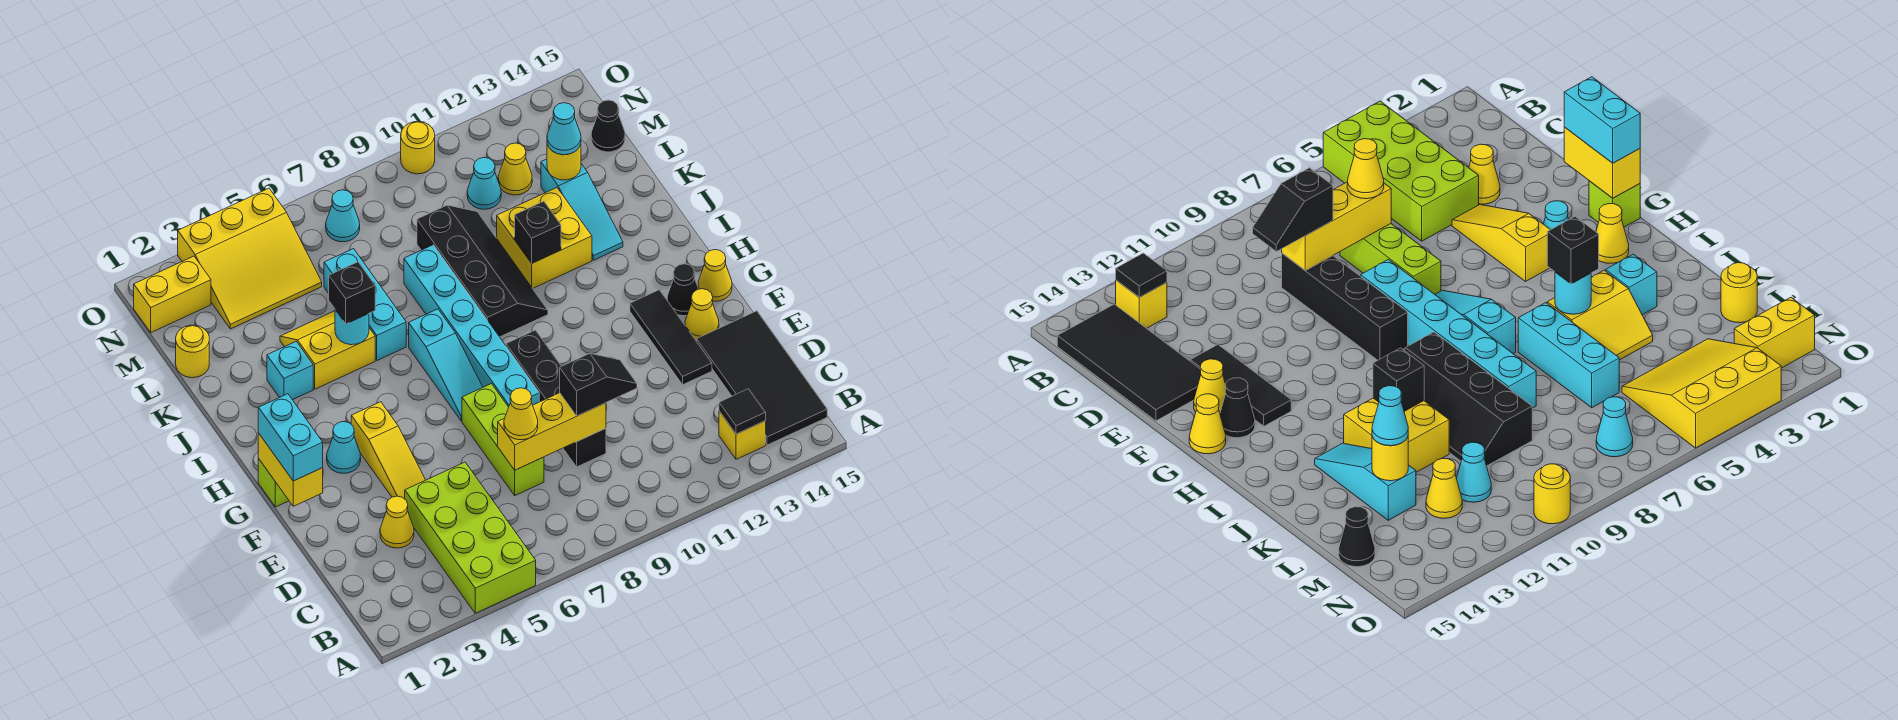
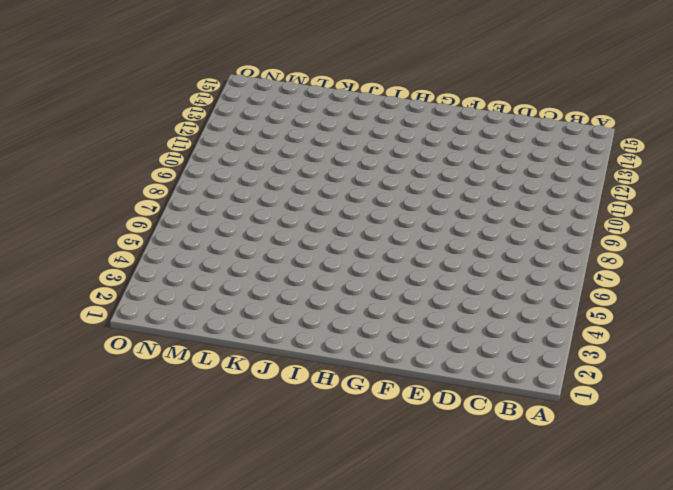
none -> lime brick A4:D5 level 1
none -> yellow brick B13 level 1
none -> black tile B14:E15 level 1
none -> yellow cone D3 level 1

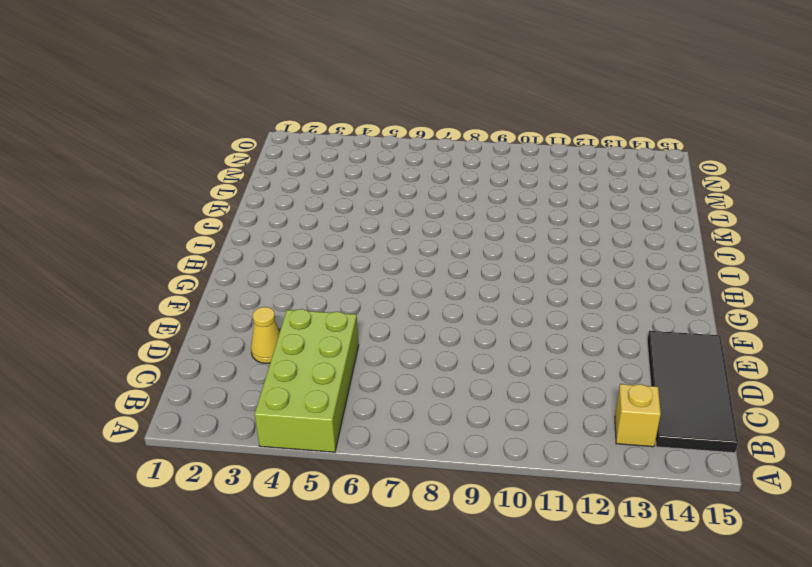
none -> lime brick D7:F7 level 1
none -> black brick D9:G9 level 1
none -> yellow slope E4:G4 level 1 top G
none -> black tile E13:G13 level 1

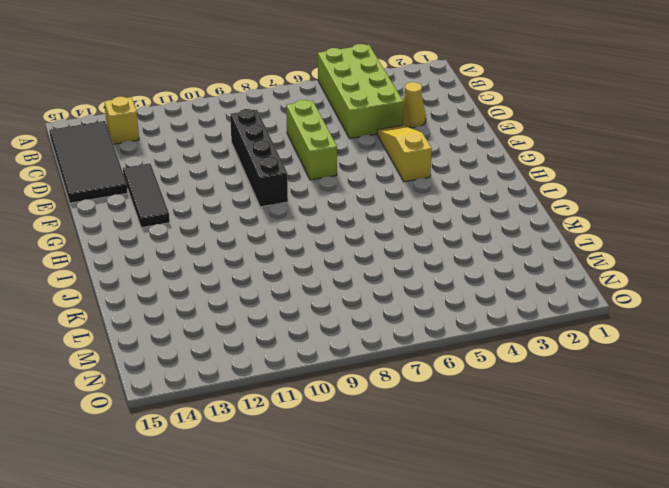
none -> cyan brick F8:K8 level 1
none -> yellow cone F14 level 1
none -> lime brick G1 level 1
none -> cyan cone G3 level 1

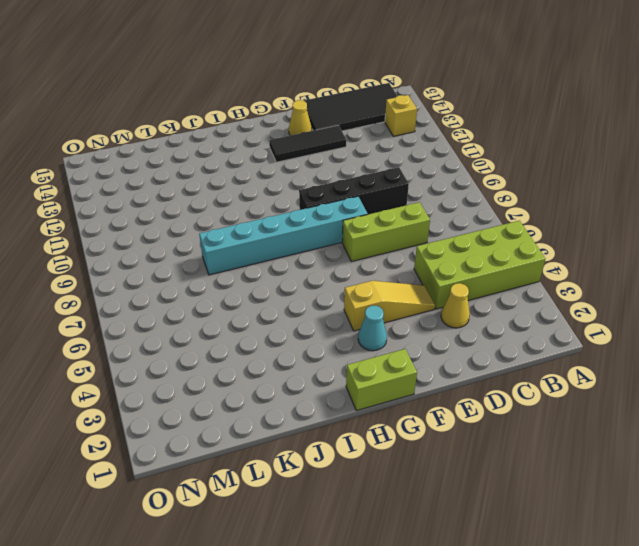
lime brick G1:H1 level 1 -> lime brick G1 level 1
none -> cyan slope G7:I7 level 1 top I
none -> black cone G14 level 1
none -> yellow cone G15 level 1
none -> yellow cone H2 level 1

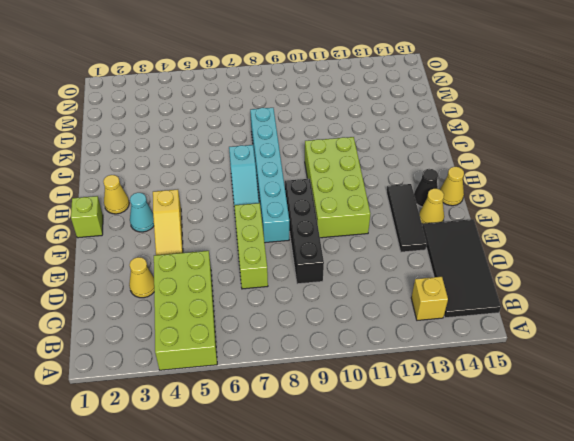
lime brick F10:I11 level 1 -> black slope I9:L10 level 1 top 9
none -> cyan brick J3 level 1
none -> yellow slope J4:K5 level 1 top J
none -> cyan brick J6:L6 level 1
none -> yellow brick J11:K12 level 1

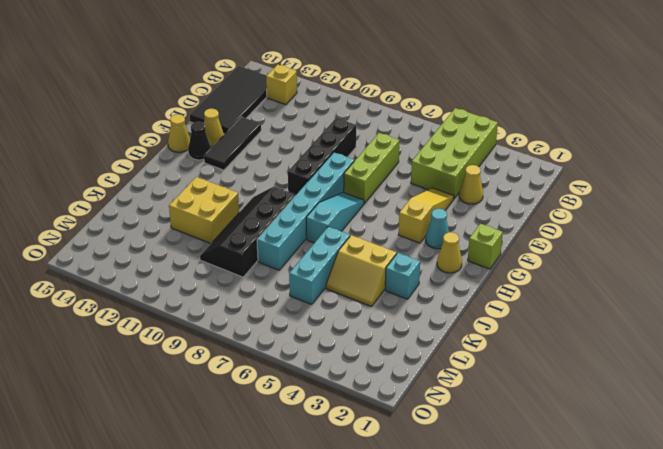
none -> cyan slope J13:L13 level 1 top L
none -> yellow round brick L1 level 1
none -> yellow slope M3:O5 level 1 top O
none -> cyan cone M11 level 1

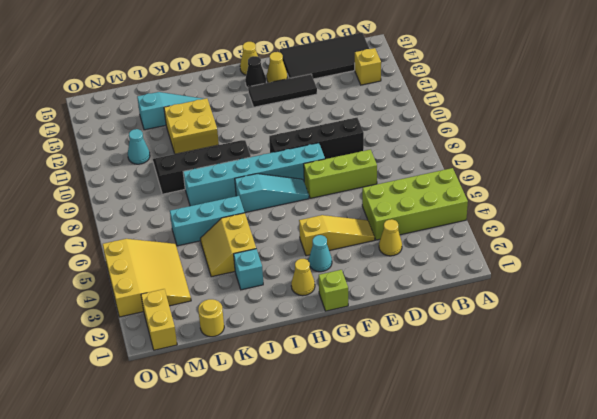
none -> yellow cone M12 level 1
none -> black cone M15 level 1
none -> cyan cone N7 level 1
none -> yellow round brick O10 level 1

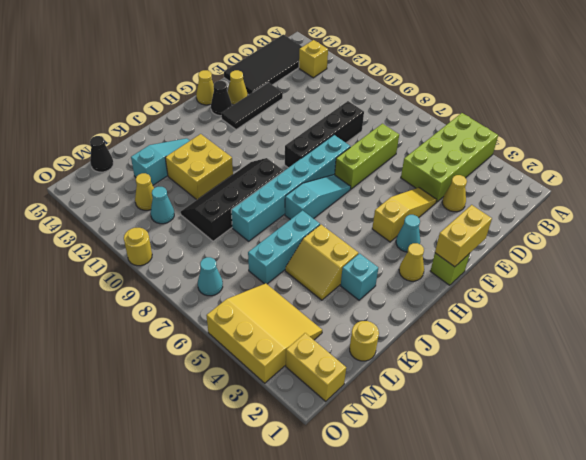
none -> black tile B13 level 2
none -> yellow brick D7:D9 level 2
none -> cyan round brick J5 level 2
none -> black brick J11 level 2

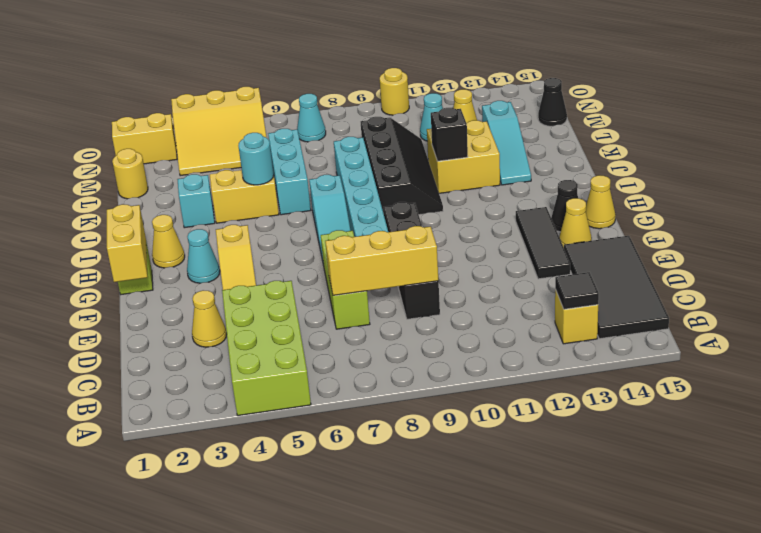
none -> yellow round brick L13 level 2
none -> yellow cone D7 level 3
none -> black slope D9:D10 level 3 top 9
none -> cyan brick F1:G1 level 3

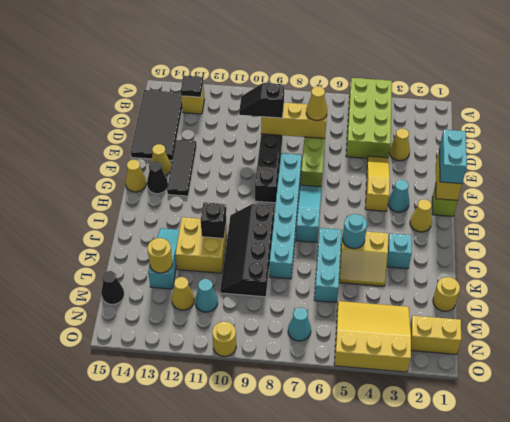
none -> black brick J5 level 3
none -> cyan cone L13 level 3

